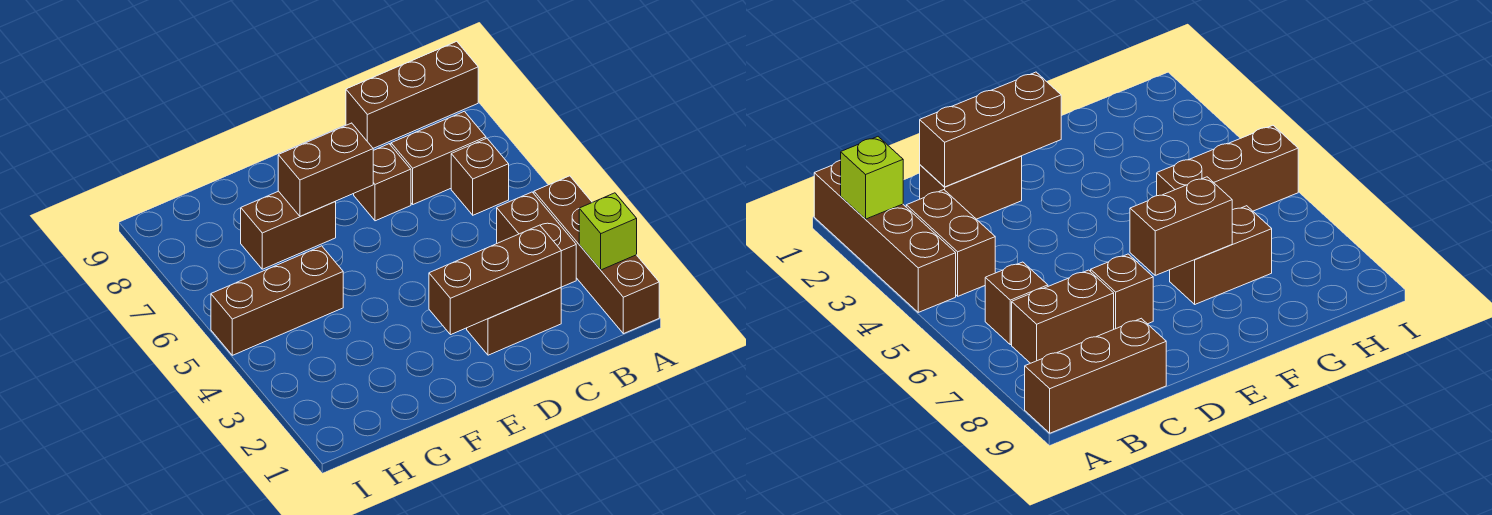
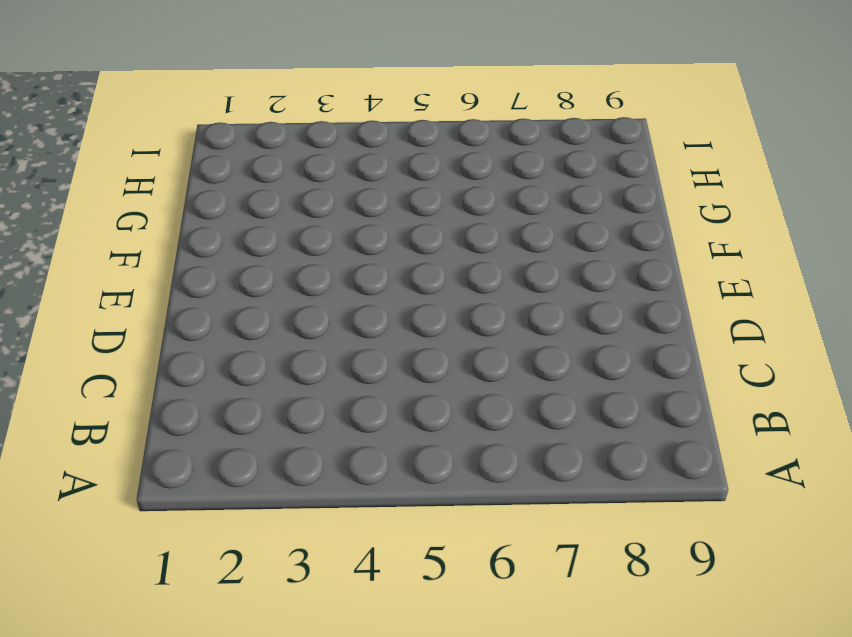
none -> brown brick A1:A4 level 1
none -> brown brick A9:C9 level 1
none -> brown brick B3:B4 level 1

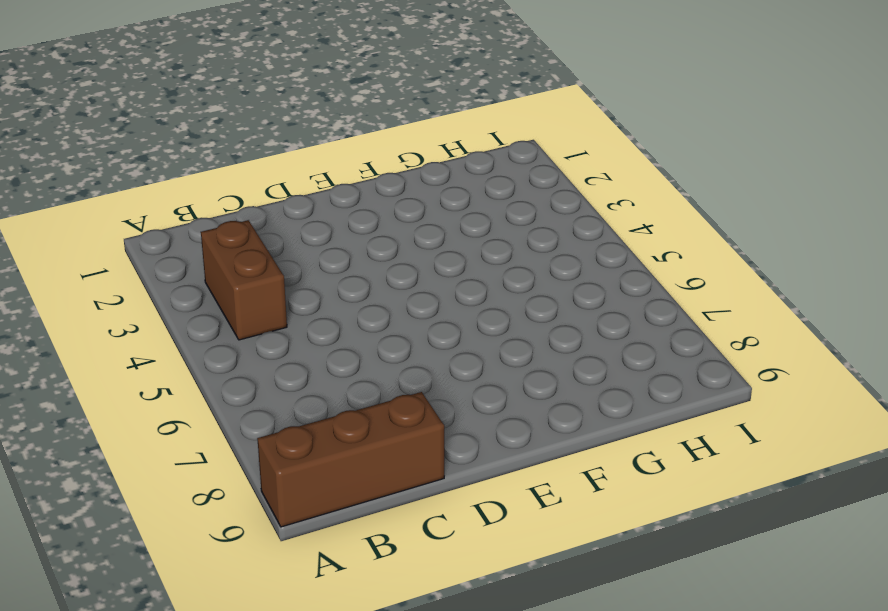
none -> brown brick A1:A4 level 1
none -> brown brick B6 level 1
none -> brown brick B7:C7 level 1

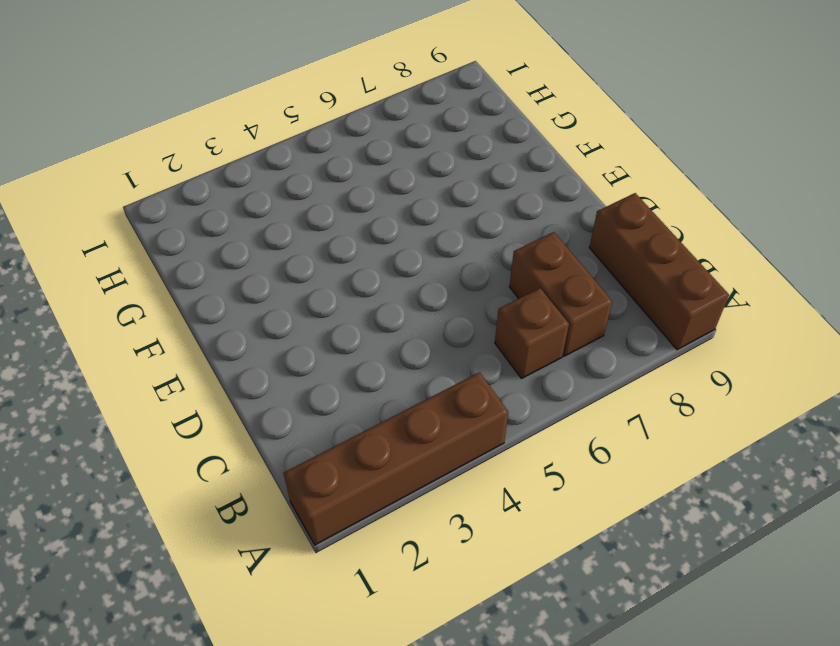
none -> brown brick B3:B4 level 1
none -> brown brick C2:D2 level 1
none -> brown brick D7 level 1

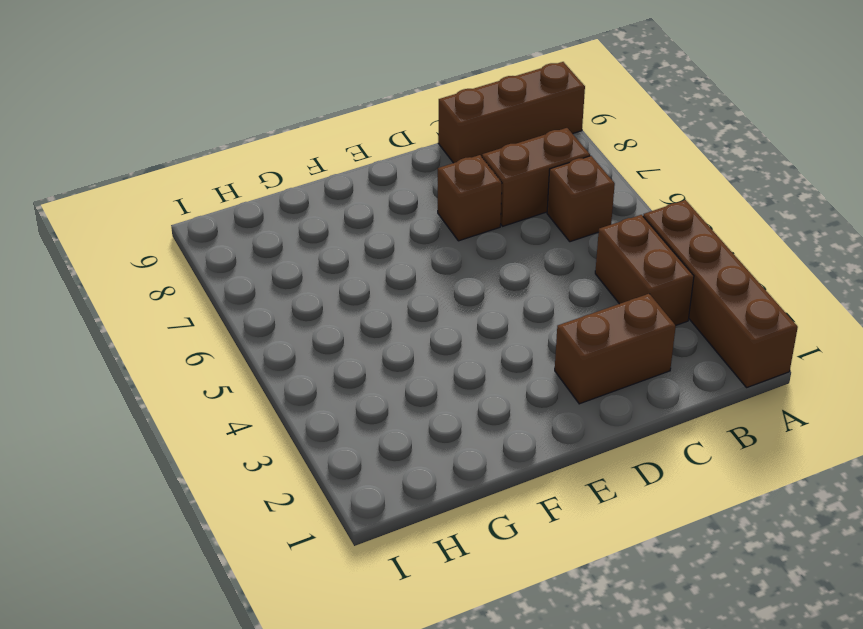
none -> brown brick F7:G7 level 1
none -> brown brick G5:I5 level 1
none -> lime brick A2 level 2

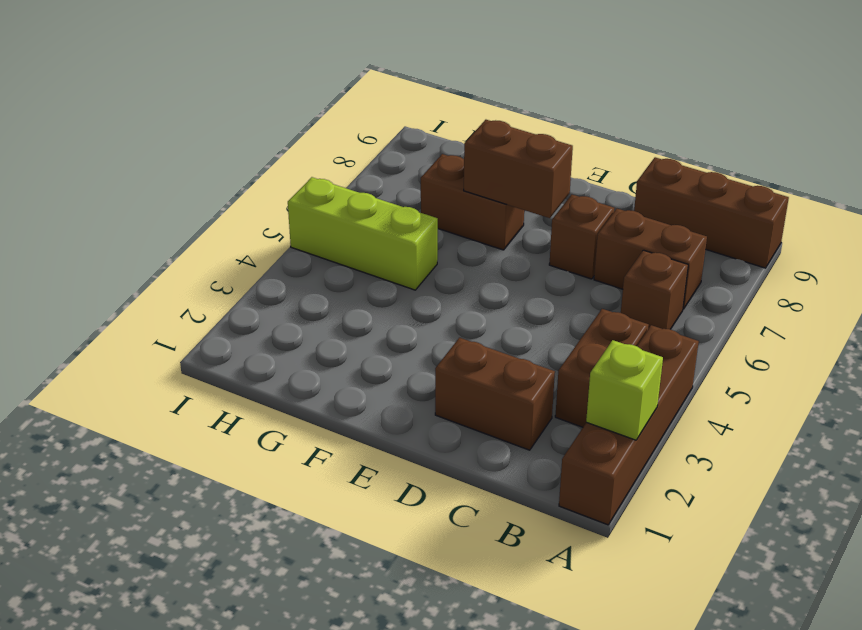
lime brick G5:I5 level 1 -> brown brick G5:I5 level 1
none -> brown brick C2:E2 level 2

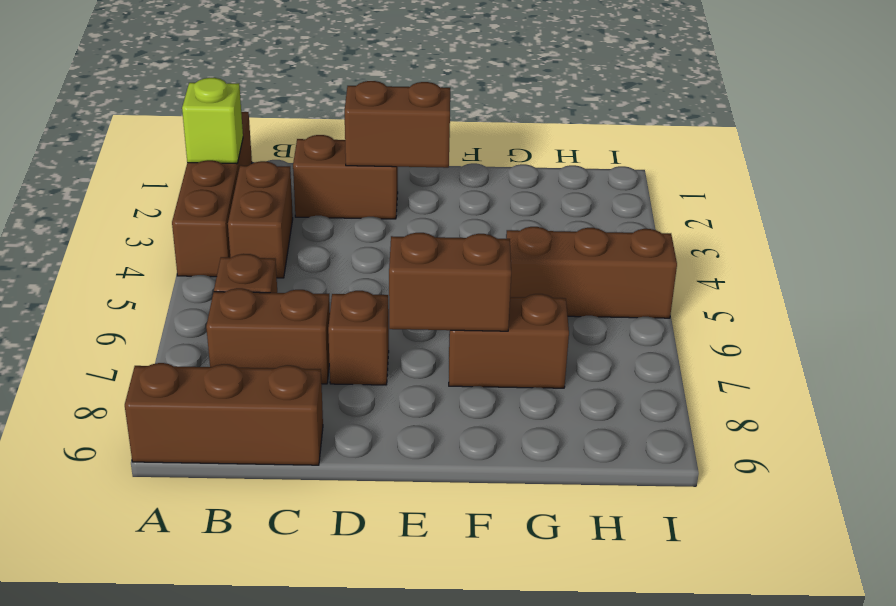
brown brick D2:E2 level 2 -> brown brick C2:E2 level 2

